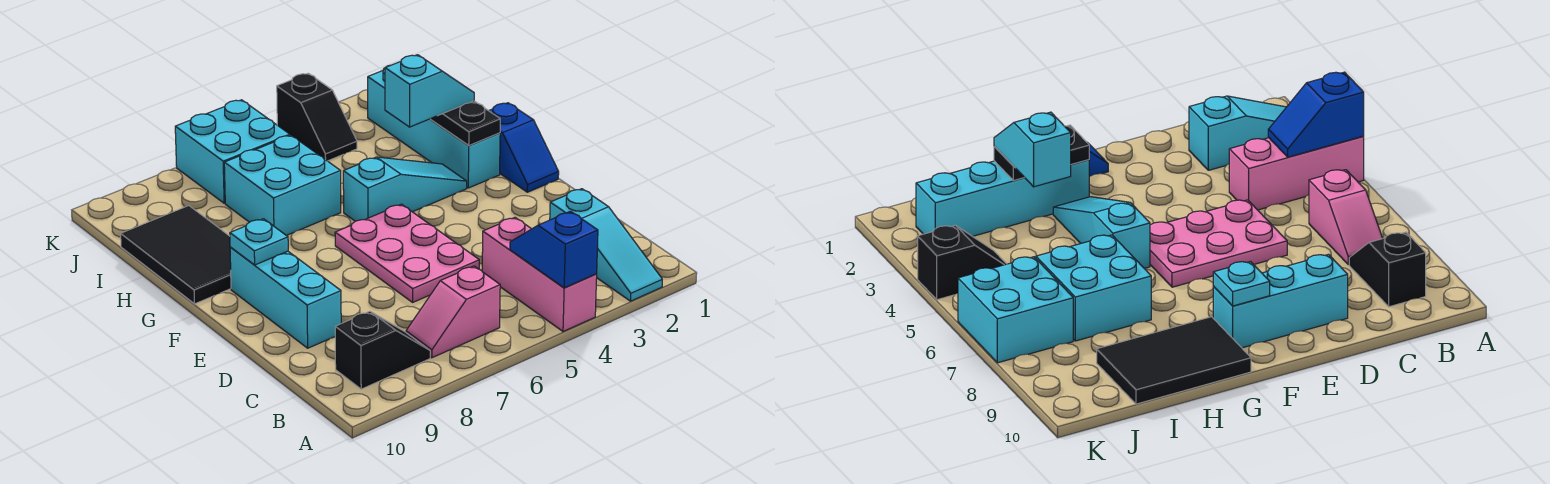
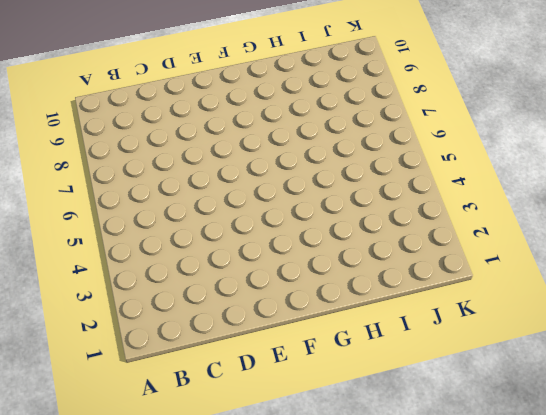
none -> cyan slope A2:C2 level 1 top C
none -> pink brick A4:C4 level 1
none -> pink slope B6:B7 level 1 top 6

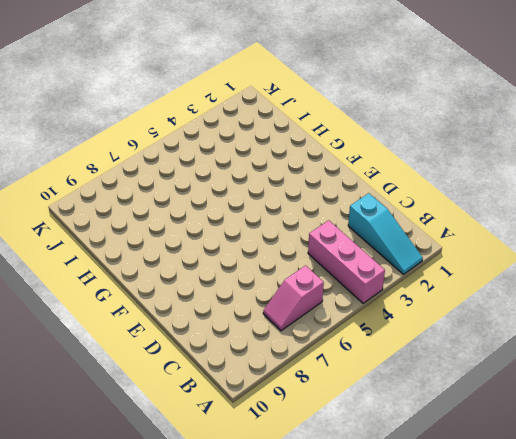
none -> black slope B8:B9 level 1 top 9
none -> pink plate D5:F6 level 1
none -> cyan brick D9:F9 level 1

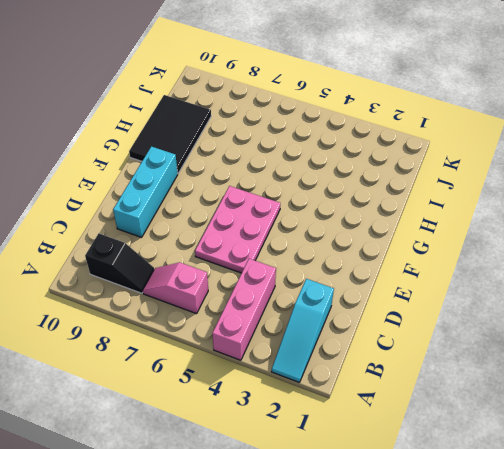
none -> blue slope F1:G1 level 1 top G
none -> cyan brick G2:J2 level 1
none -> cyan slope G3:G5 level 1 top 5

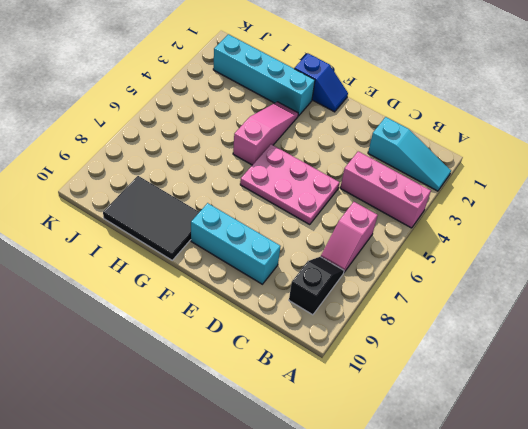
pink slope G3:G5 level 1 top 5 -> cyan slope G3:G5 level 1 top 5
none -> cyan brick H6:I7 level 1
none -> black slope J4:K4 level 1 top K
none -> cyan brick J6:K7 level 1

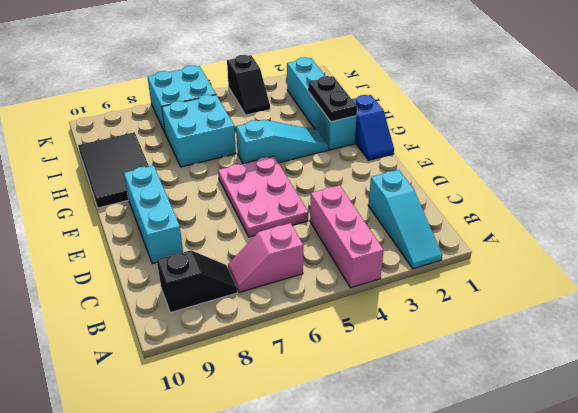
none -> blue slope A4:B4 level 2 top A
none -> cyan plate F9 level 2
none -> cyan slope H2:H3 level 3 top 3

